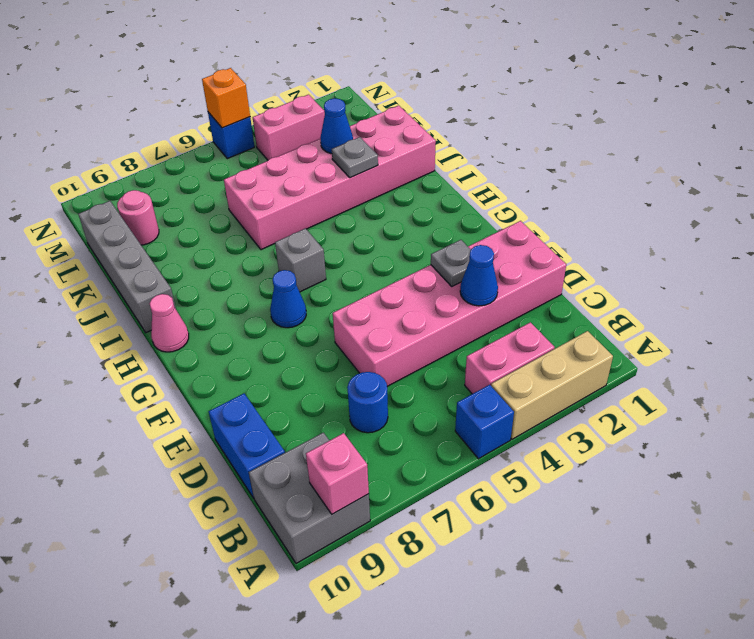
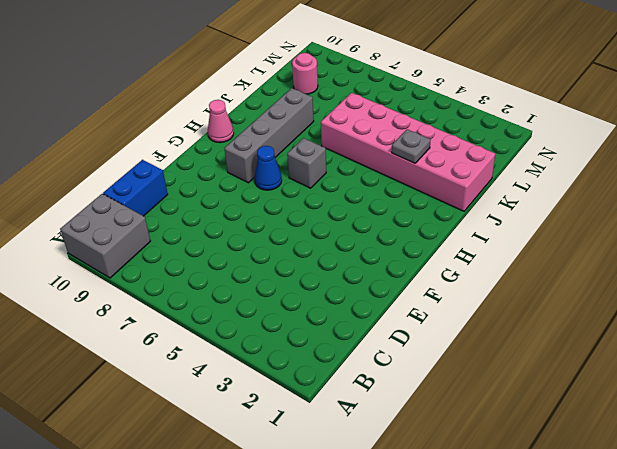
grey brick G8:J8 level 1 -> grey brick I10:L10 level 1
none -> tan brick A2:A4 level 1
none -> blue brick A5 level 1
none -> pink brick B3:B4 level 1

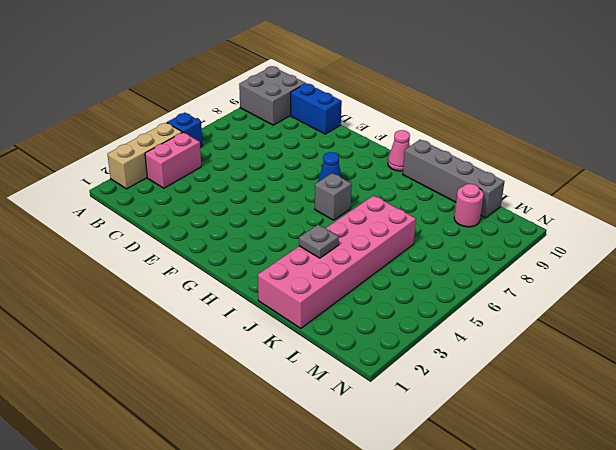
none -> blue round brick C7 level 1
none -> pink brick D1:E6 level 1
none -> pink brick M3:M4 level 1

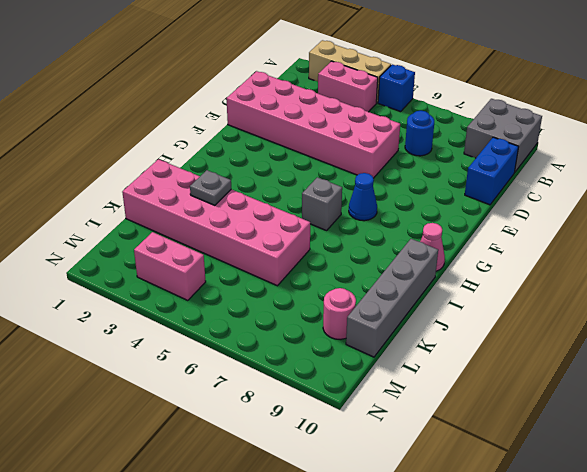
none -> blue brick N5 level 1
none -> pink brick A9 level 2
none -> blue cone D3 level 2

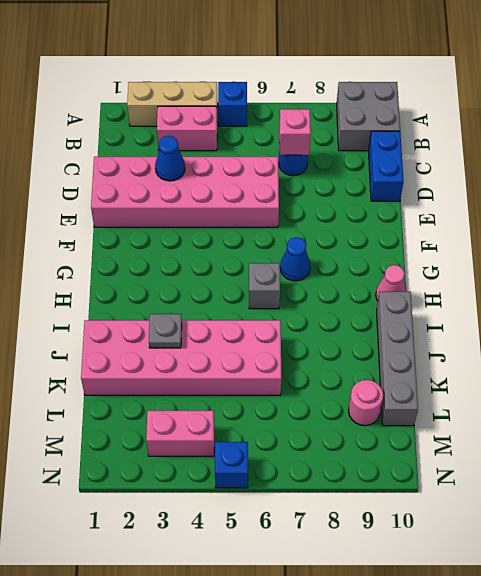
pink brick C7 level 2 -> pink brick A9 level 2
none -> grey plate E3 level 2
none -> blue cone K3 level 2
none -> orange brick N5 level 2

